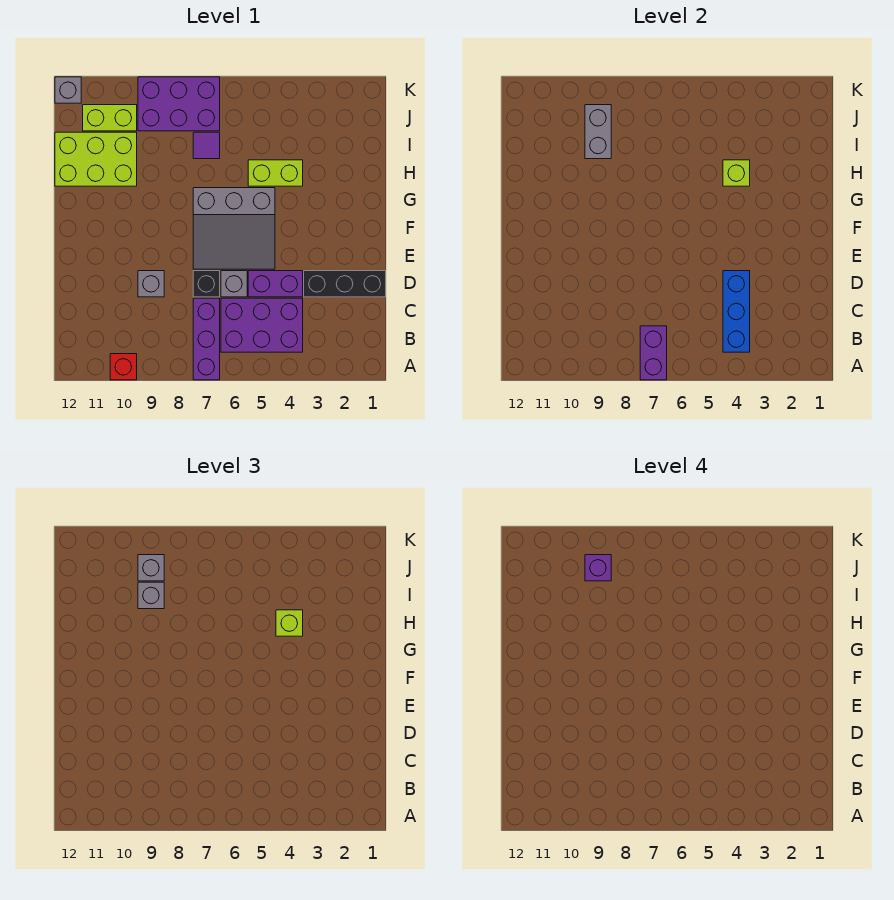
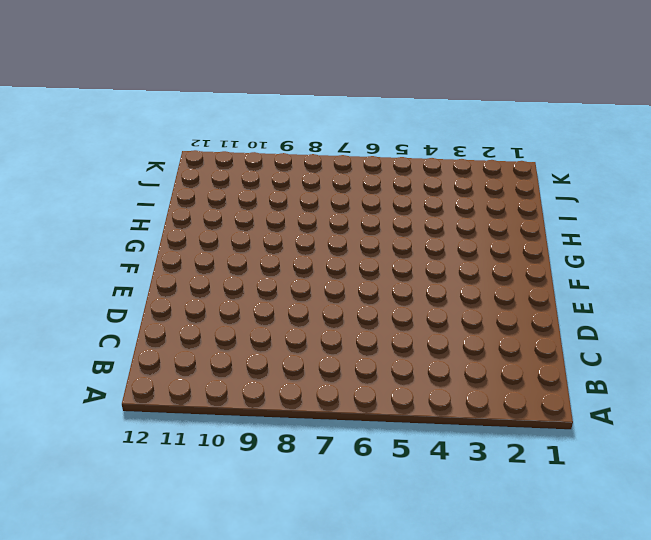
none -> purple brick A7:C7 level 1
none -> red brick A10 level 1
none -> purple brick B4:C6 level 1

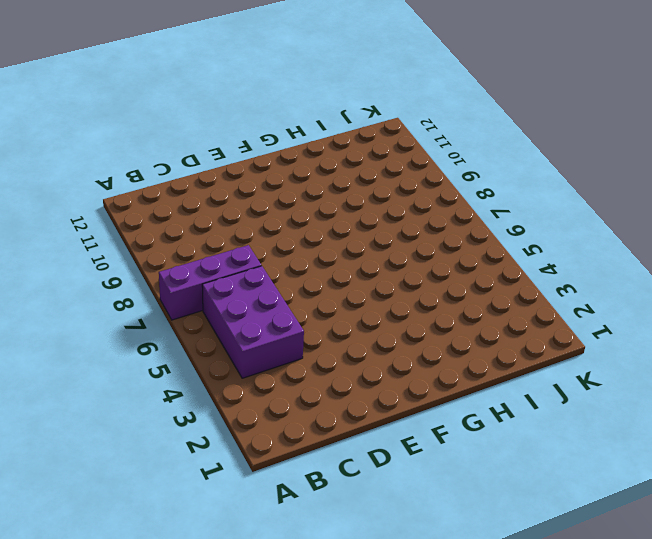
none -> red brick A10 level 1
none -> black brick D1:D3 level 1
none -> purple brick D4:D5 level 1

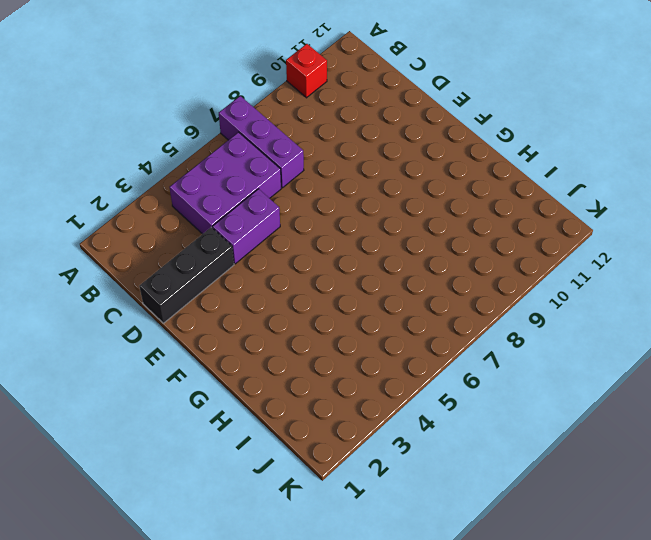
none -> grey brick D6 level 1
none -> black brick D7 level 1
none -> grey brick D9 level 1

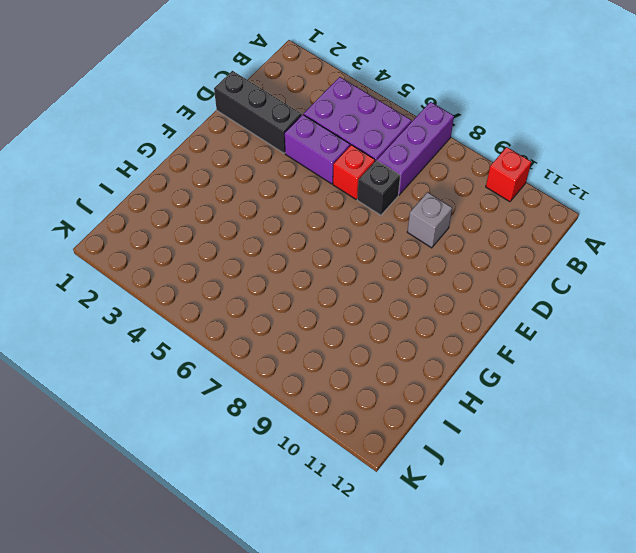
red brick D6 level 1 -> grey brick D6 level 1
none -> grey slope E5:G7 level 1 top G
none -> lime brick H4:H5 level 1
none -> lime brick H10:I12 level 1

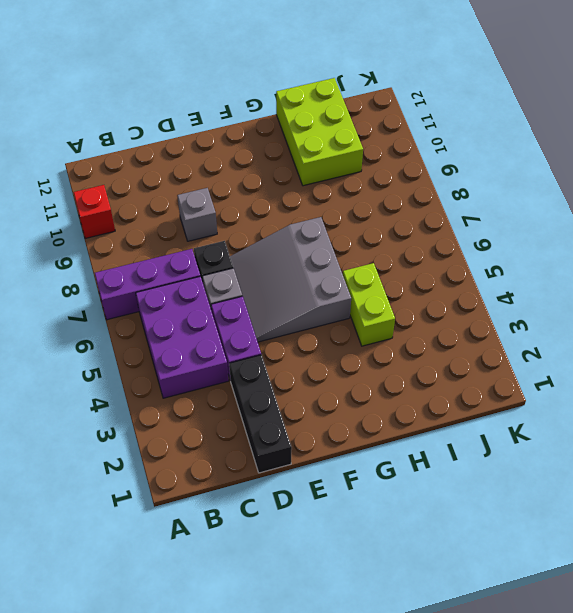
none -> purple tile I7 level 1
none -> purple brick J7:K9 level 1
none -> lime brick J10:J11 level 1

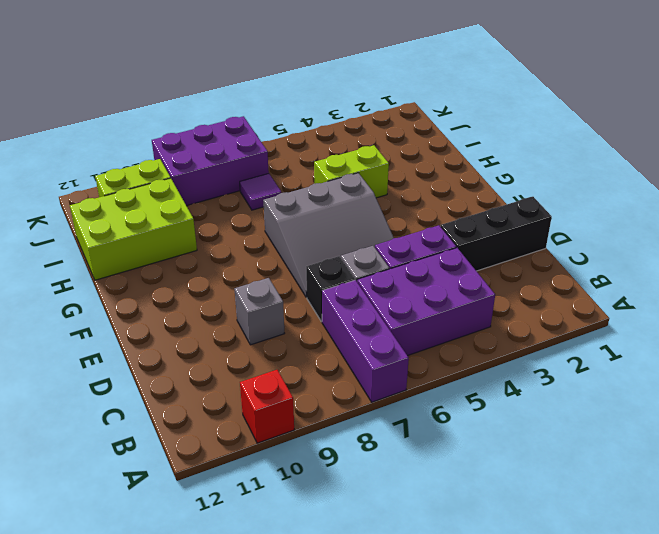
none -> grey brick K12 level 1
none -> purple brick A7:B7 level 2
none -> blue brick B4:D4 level 2

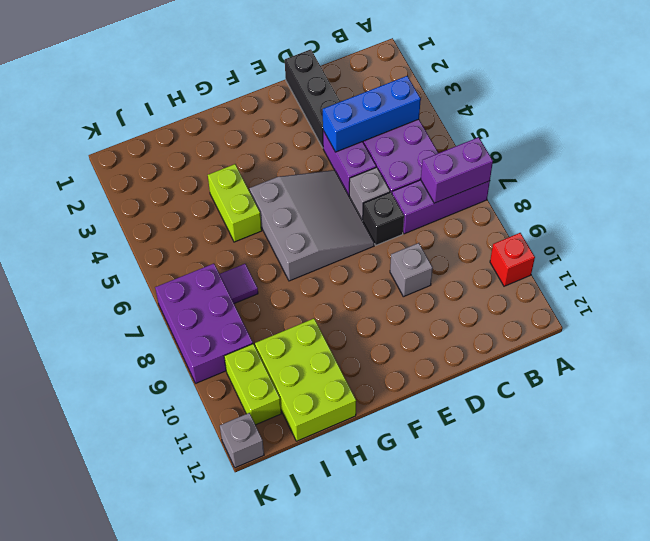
none -> lime brick H4 level 2
none -> grey brick I9:J9 level 2
none -> lime brick H4 level 3

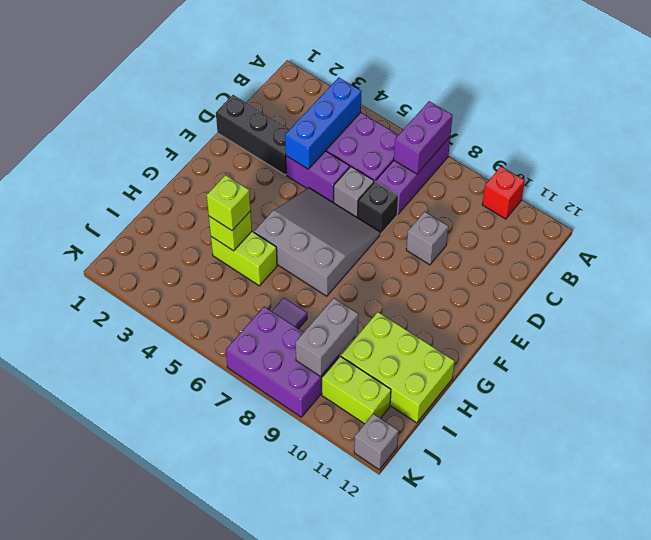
none -> grey brick I9 level 3
none -> grey brick J9 level 3
none -> purple brick J9 level 4

